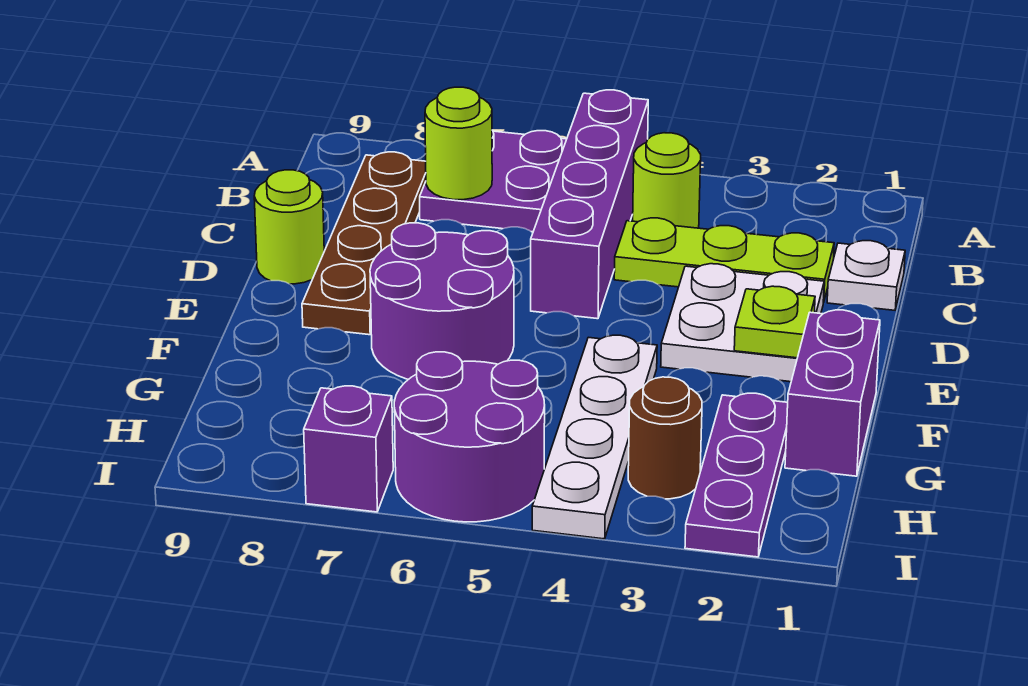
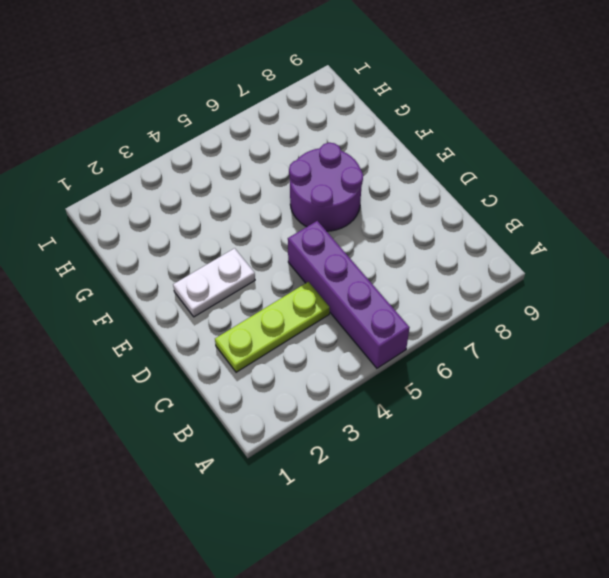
white plate E2:E3 level 1 -> white plate D2:E3 level 1
none -> purple plate A6:B7 level 1
none -> lime round brick B4 level 1
none -> brown plate B8:E8 level 1

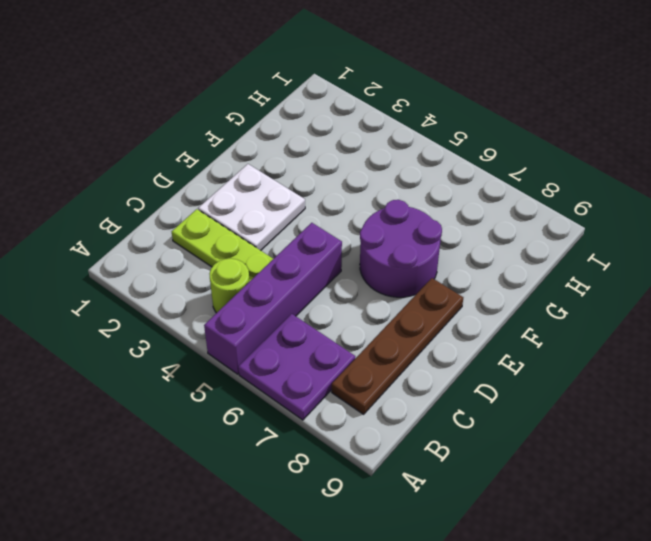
none -> white plate C1 level 1
none -> lime round brick D9 level 1
none -> purple brick F1:G1 level 1

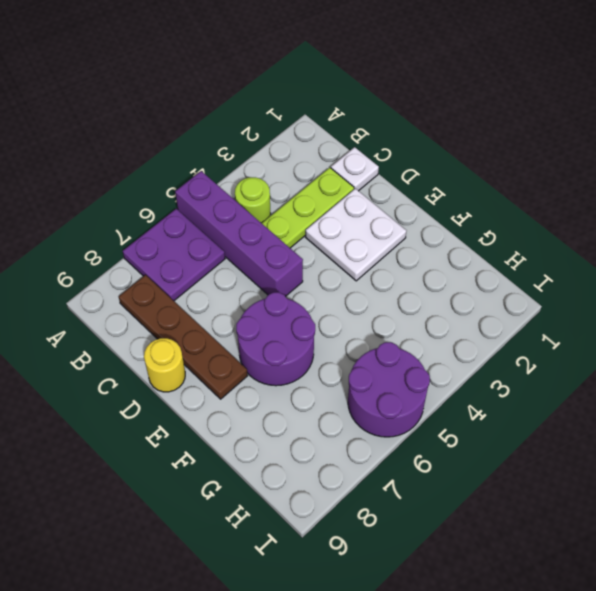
yellow round brick D9 level 1 -> lime round brick D9 level 1
none -> purple brick F1:G1 level 1
none -> white plate F4:I4 level 1
none -> purple plate G2:I2 level 1

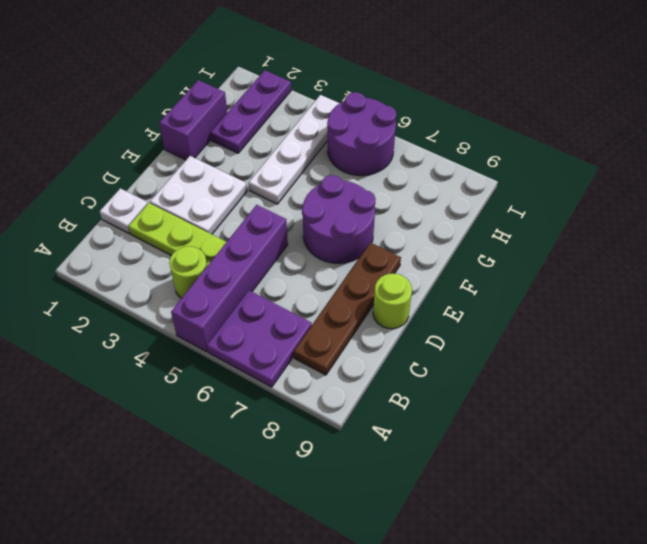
none -> brown round brick H3 level 1
none -> purple brick I7 level 1
none -> lime round brick B7 level 2

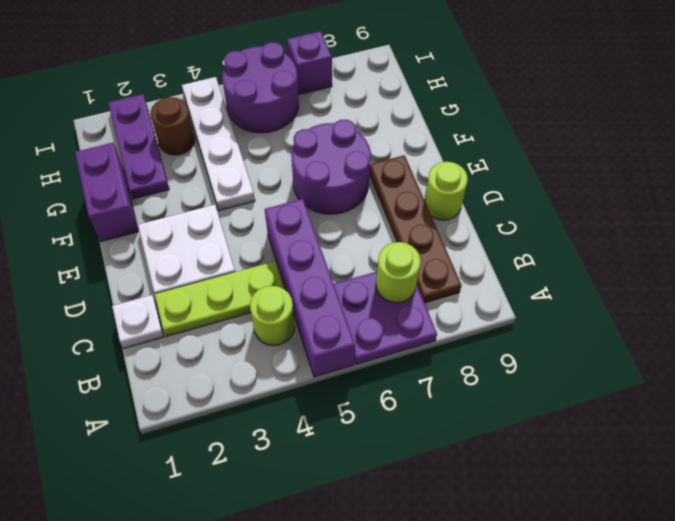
none -> lime plate E2 level 2

